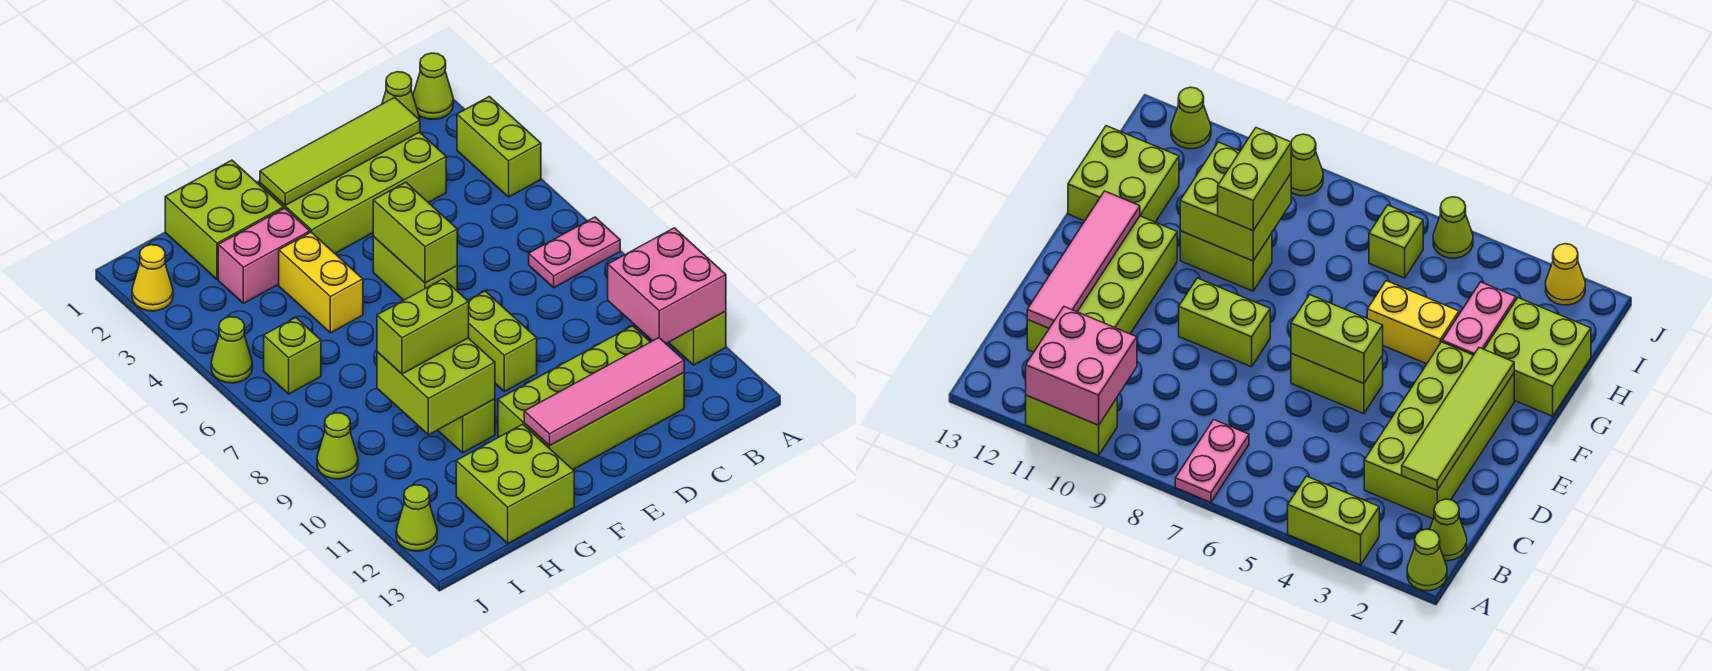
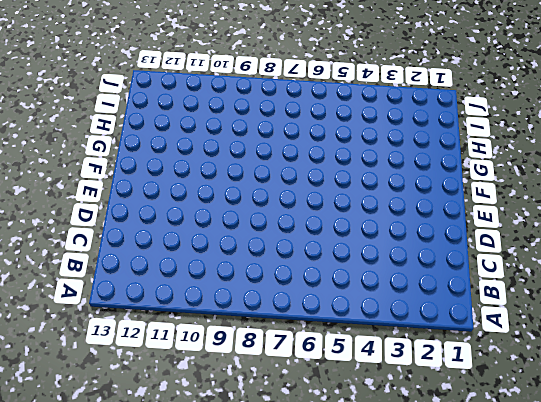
none -> lime cone A1 level 1
none -> lime brick A3:A4 level 1
none -> pink plate A7:B7 level 1

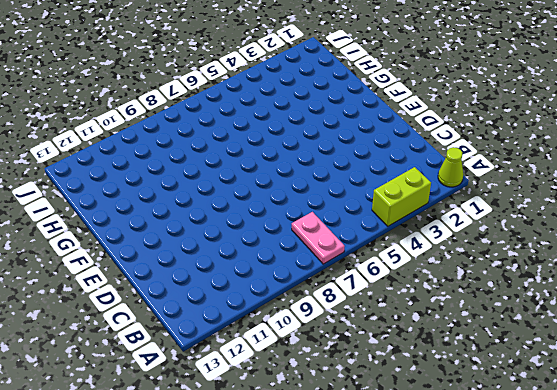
none -> lime brick A10:A11 level 1
none -> lime cone B1 level 1
none -> lime brick C2:F3 level 1

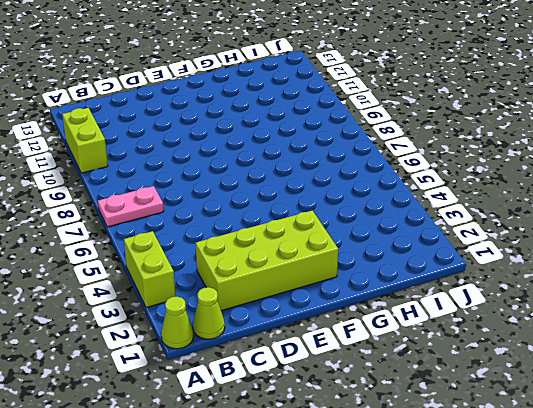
none -> lime brick C11:F12 level 1
none -> lime brick E5:E6 level 1
none -> lime brick E8:E9 level 1

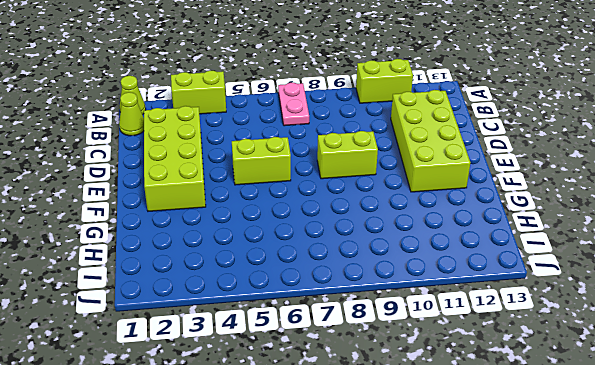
none -> lime brick G1:H2 level 1
none -> pink brick G3:H3 level 1
none -> yellow brick G4:G5 level 1

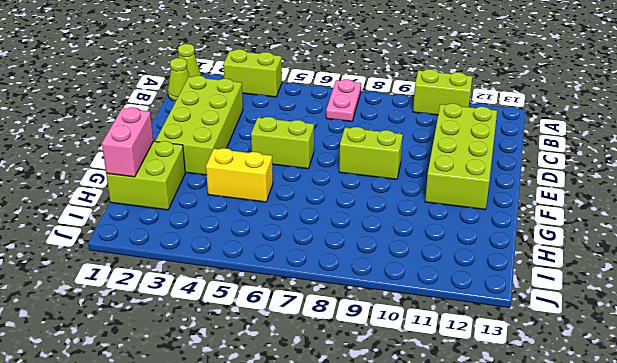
pink brick G1:H1 level 2 -> pink brick G3:H3 level 1
none -> lime brick G9:G10 level 1
none -> lime brick G12:H13 level 1
none -> lime brick I6 level 1

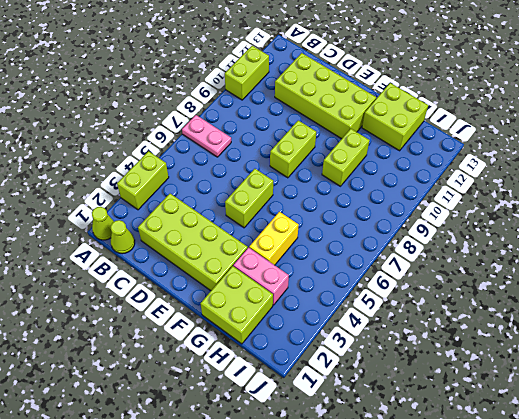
none -> lime brick I6 level 1
none -> yellow cone J2 level 1
none -> lime cone J5 level 1

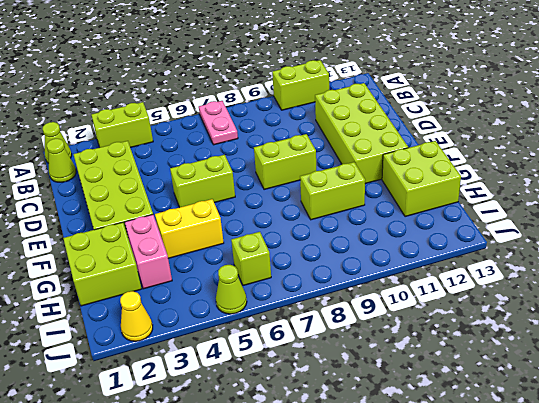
none -> lime cone J9 level 1
none -> lime cone J12 level 1
none -> pink brick A10:B11 level 2

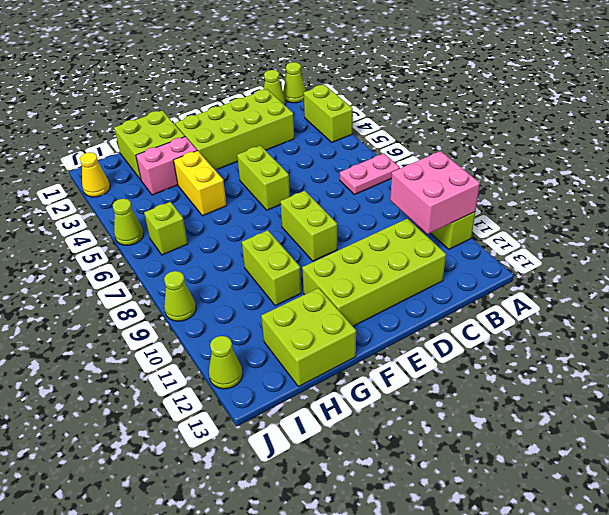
none -> lime tile C2:F2 level 2
none -> pink tile C12:F12 level 2
none -> lime brick E5:E6 level 2

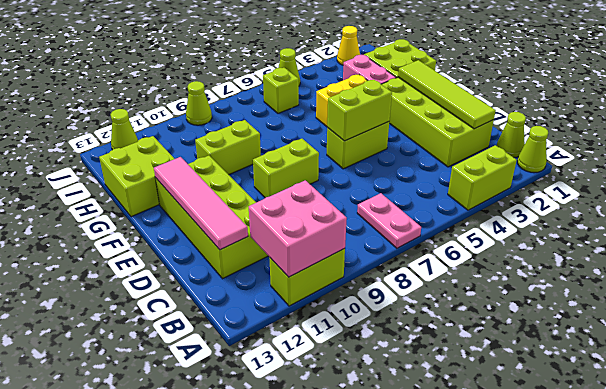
none -> lime brick G9:H10 level 2
none -> lime brick G9:H9 level 3

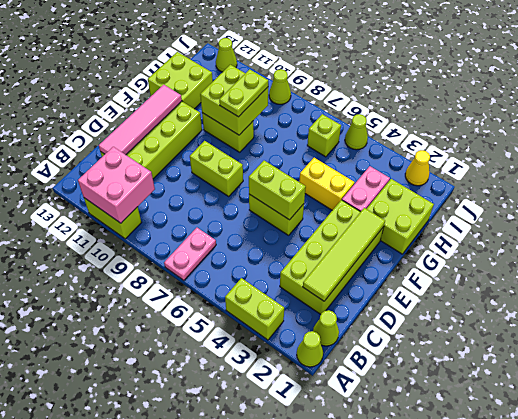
lime plate G9:H9 level 3 -> lime brick G9:H9 level 3

